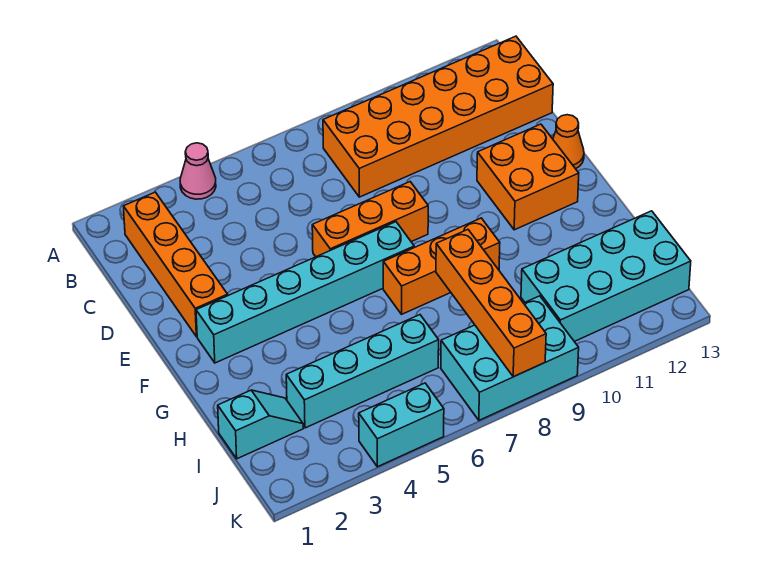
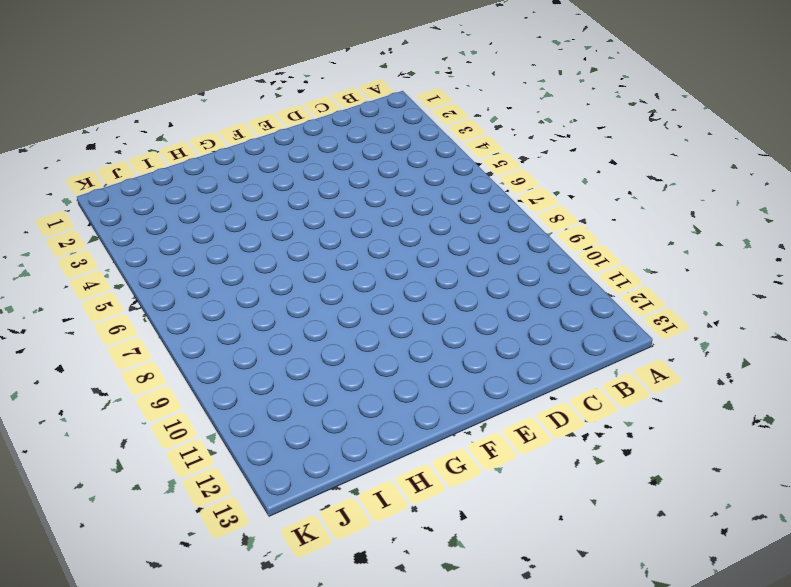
none -> pink cone A4 level 1
none -> orange brick B2:E2 level 1
none -> orange brick B8:C13 level 1

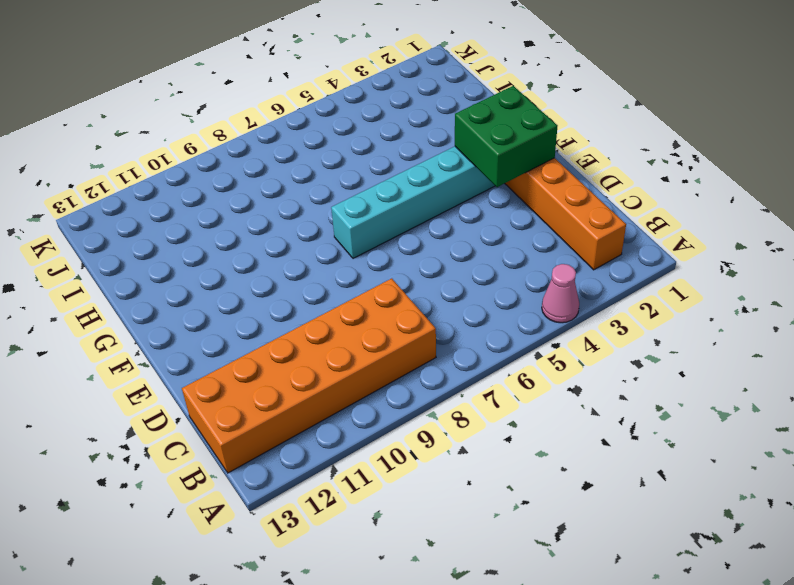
green brick E2:F3 level 2 -> none
none -> orange brick E6:E8 level 1
none -> orange brick E11:F12 level 1
none -> orange cone E13 level 1

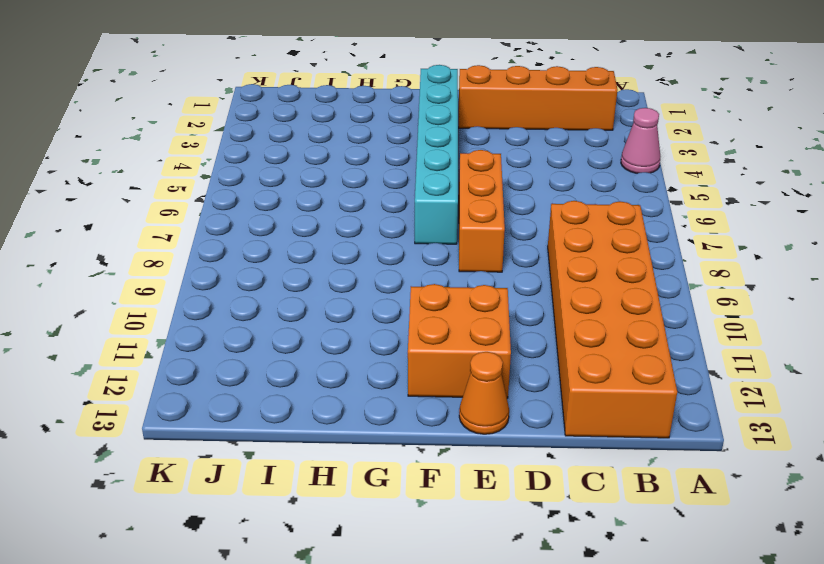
none -> orange brick G7:G9 level 1
none -> cyan slope I1:I2 level 1 top 1
none -> cyan brick I3:I6 level 1

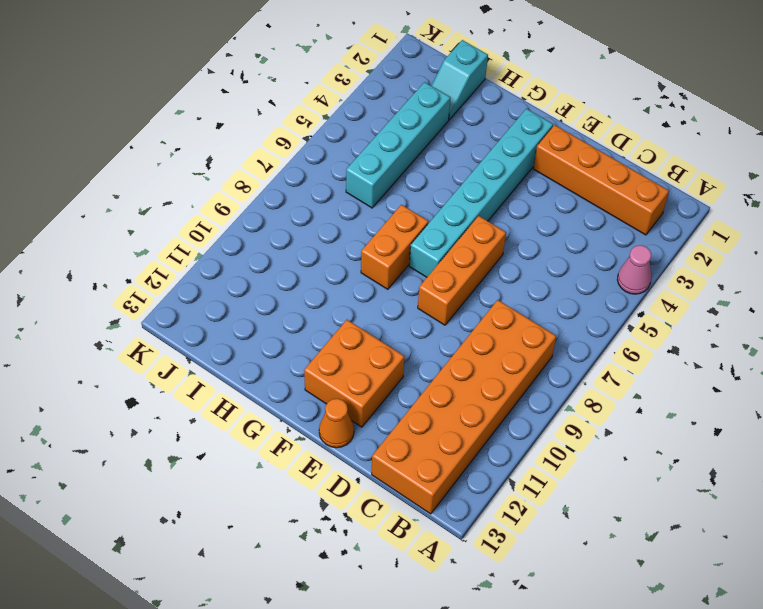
orange brick G7:G8 level 1 -> orange brick G7:G9 level 1
none -> cyan brick I10:J13 level 1
none -> cyan brick J7:K9 level 1
none -> cyan brick K4:K5 level 1

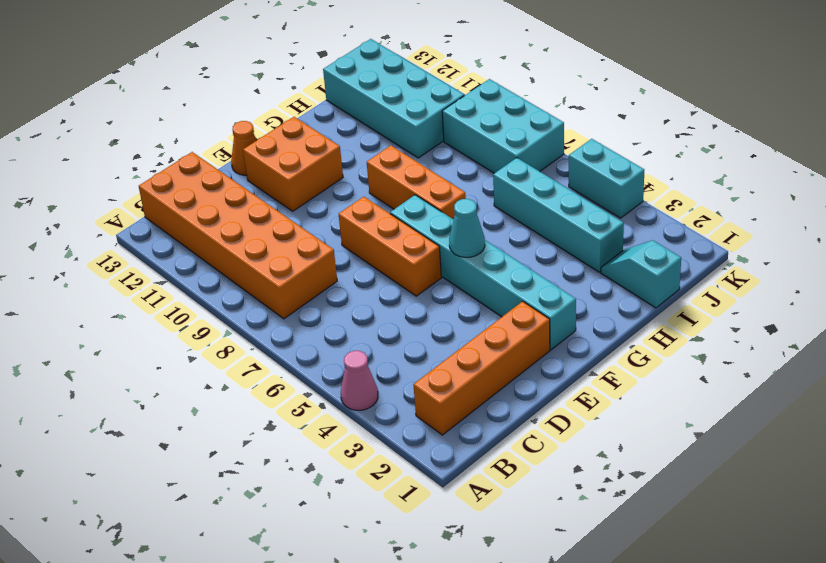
cyan cone F5 level 2 -> none
none -> orange brick H8:K8 level 2

